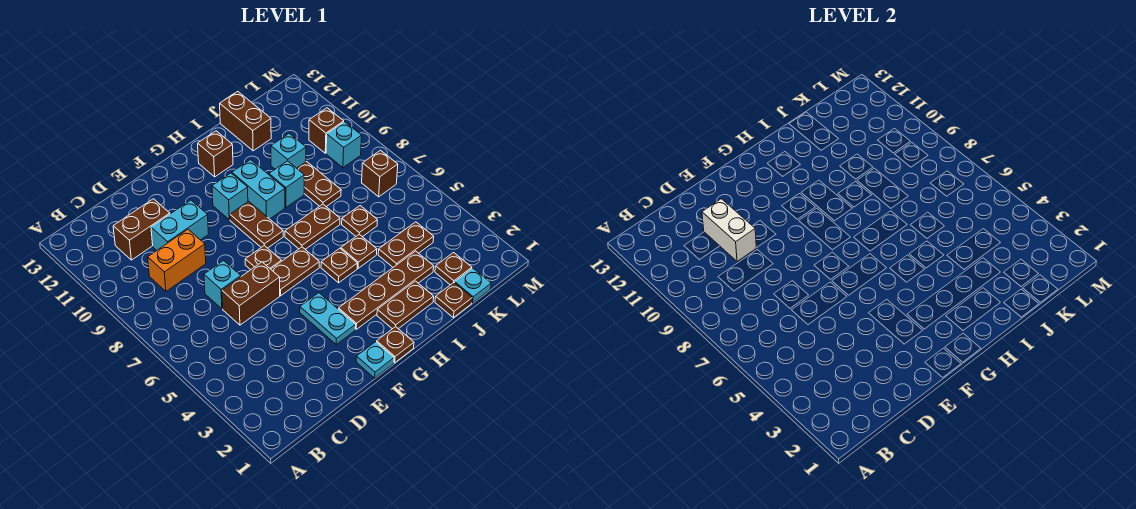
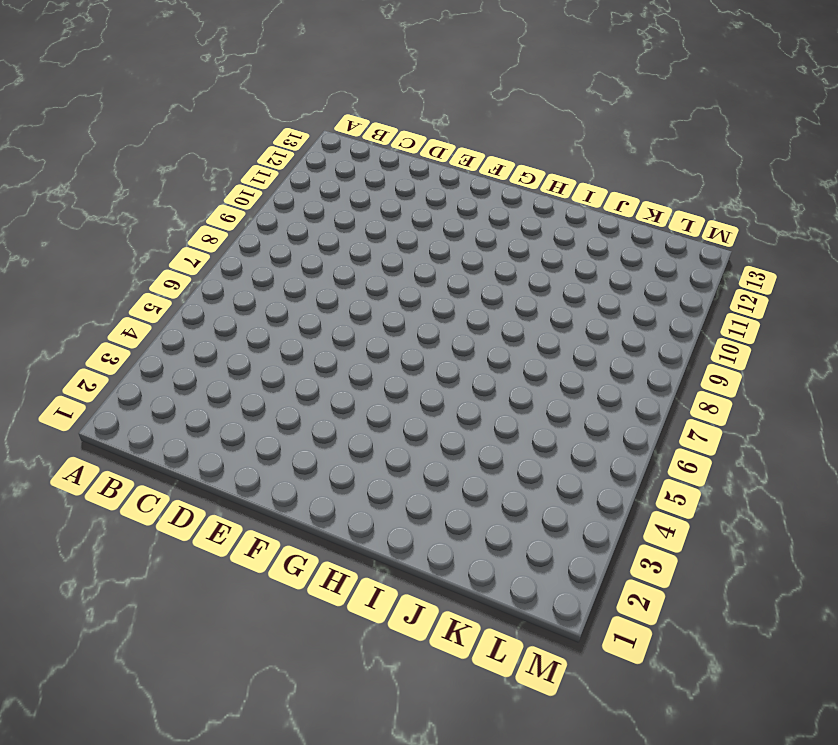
none -> orange brick C9:D9 level 1
none -> brown brick C11:D11 level 1
none -> brown brick D6:E6 level 1
none -> cyan brick D7 level 1

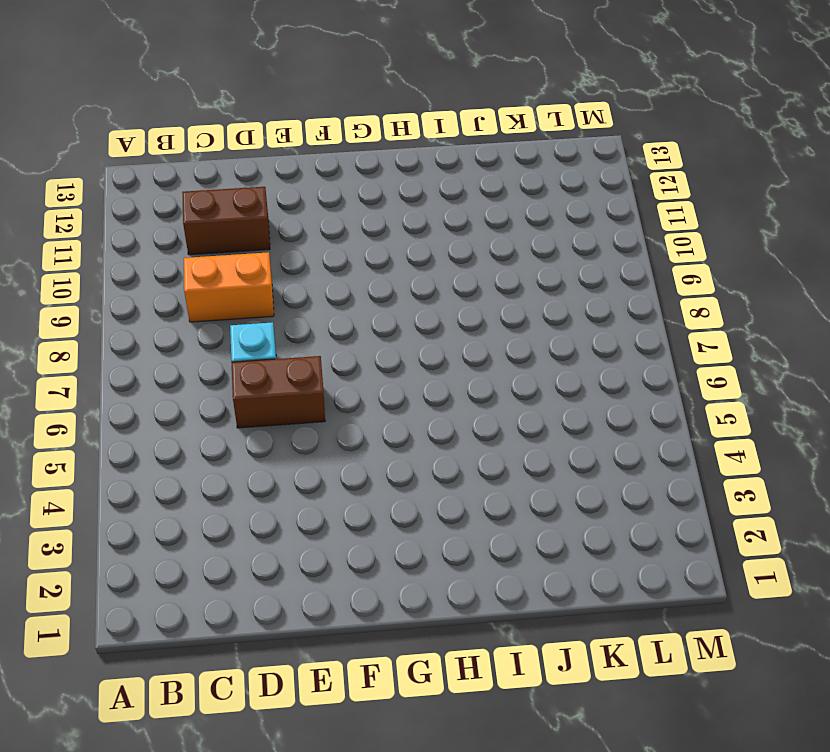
none -> cyan brick D10:E10 level 1
none -> cyan plate F1 level 1
none -> cyan plate F3:F4 level 1
none -> brown plate F6:G6 level 1

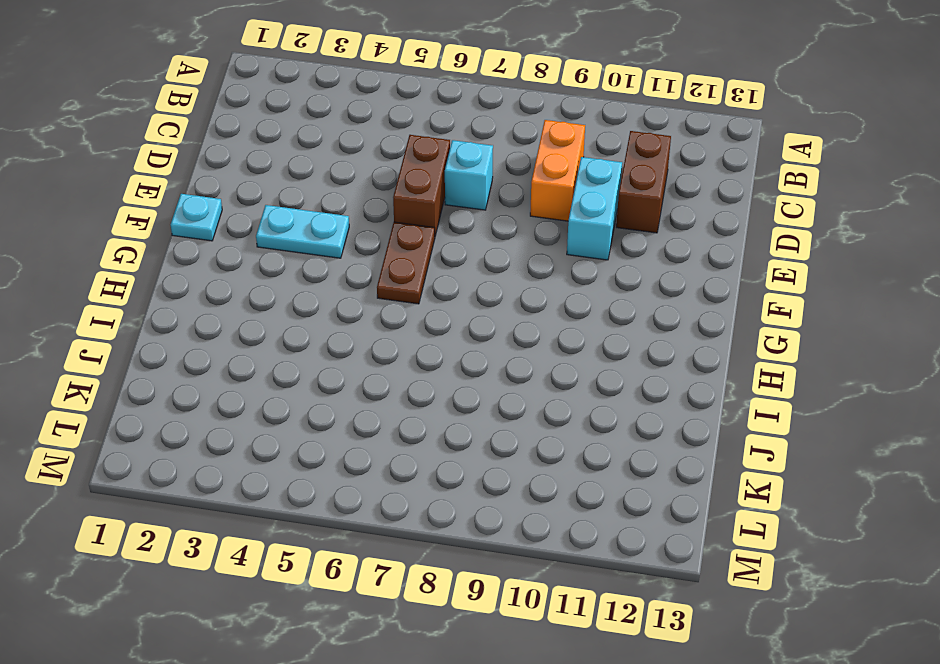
none -> brown plate F7 level 1
none -> brown plate G1 level 1
none -> brown plate G3:J3 level 1
none -> brown plate G8:G9 level 1

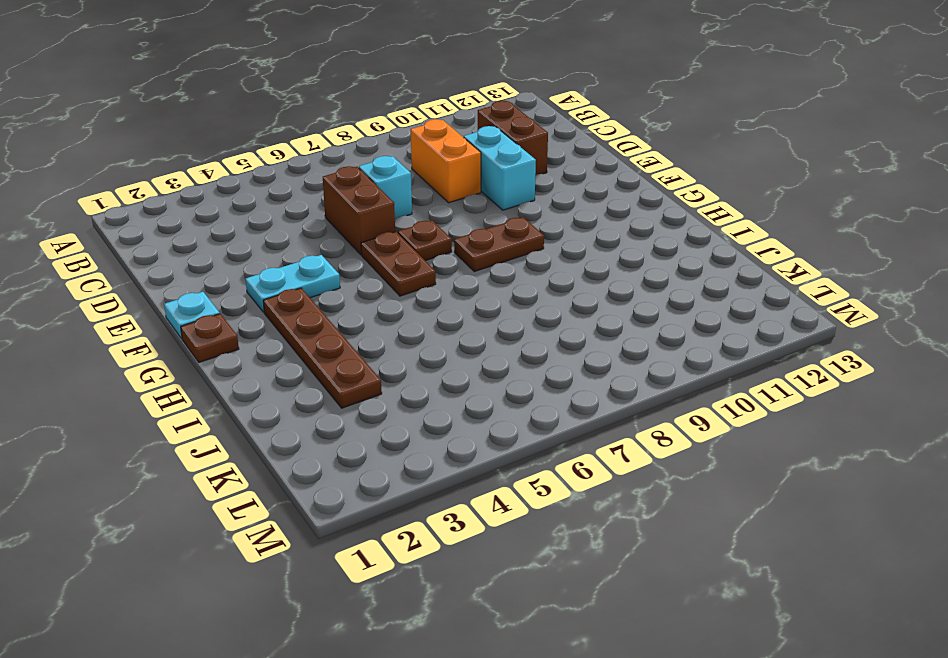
none -> cyan brick G10 level 1
none -> brown plate H2:I2 level 1
none -> brown plate H5 level 1
none -> brown plate H7:I7 level 1

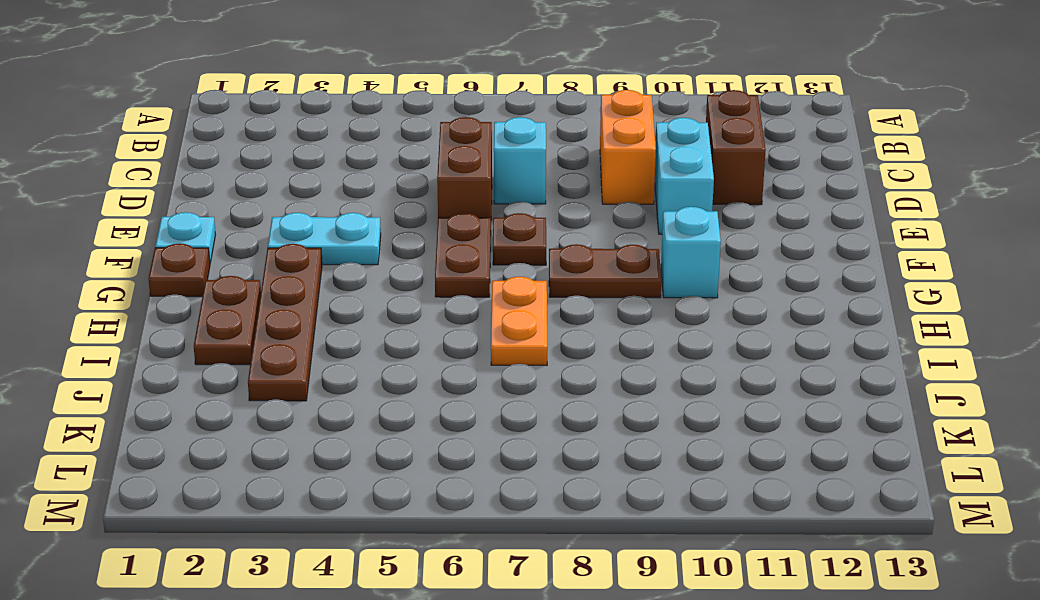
orange plate H7:I7 level 1 -> brown plate H7:I7 level 1
none -> brown plate H5 level 1
none -> cyan brick H9:H10 level 1
none -> brown brick H12 level 1
none -> brown plate I5 level 1

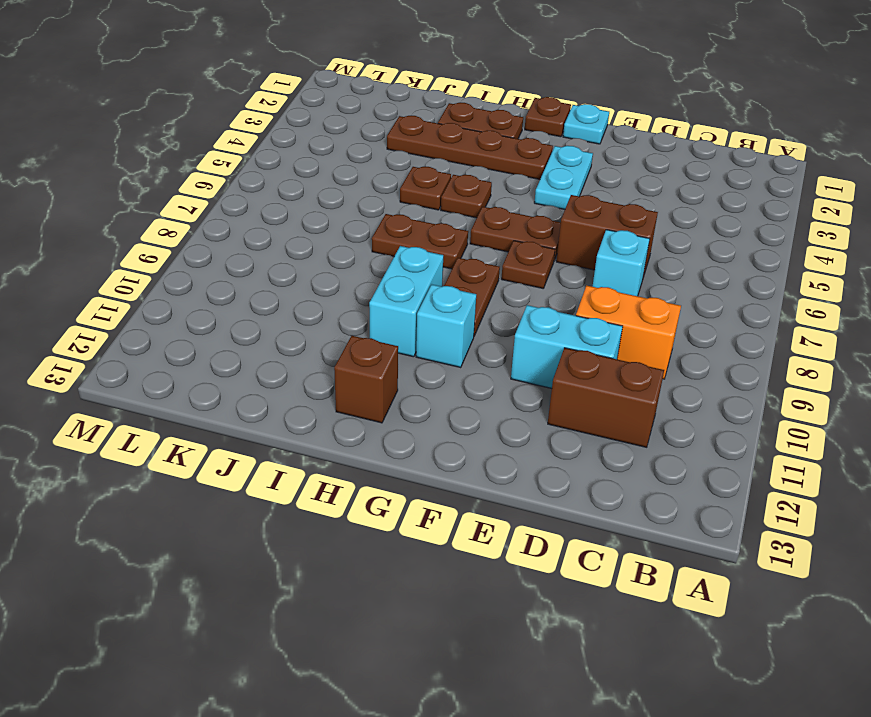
none -> cyan brick I9 level 1
none -> brown plate J1 level 1
none -> brown plate J4:K4 level 1
none -> brown plate J6 level 1

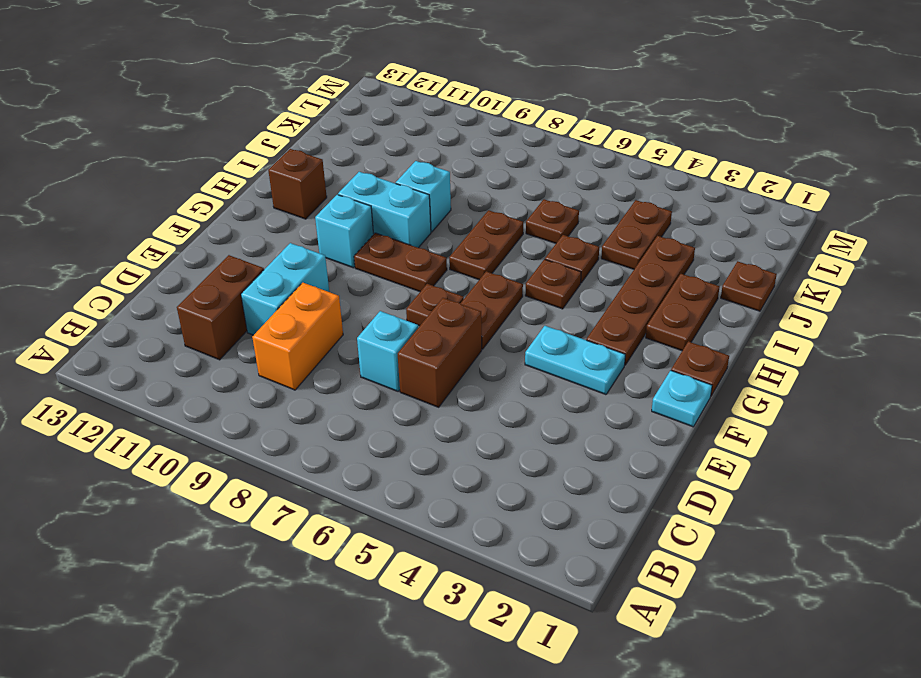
none -> brown plate J8:J9 level 1
none -> cyan brick J10 level 1
none -> brown brick J12:J13 level 1
none -> cyan plate K1 level 1

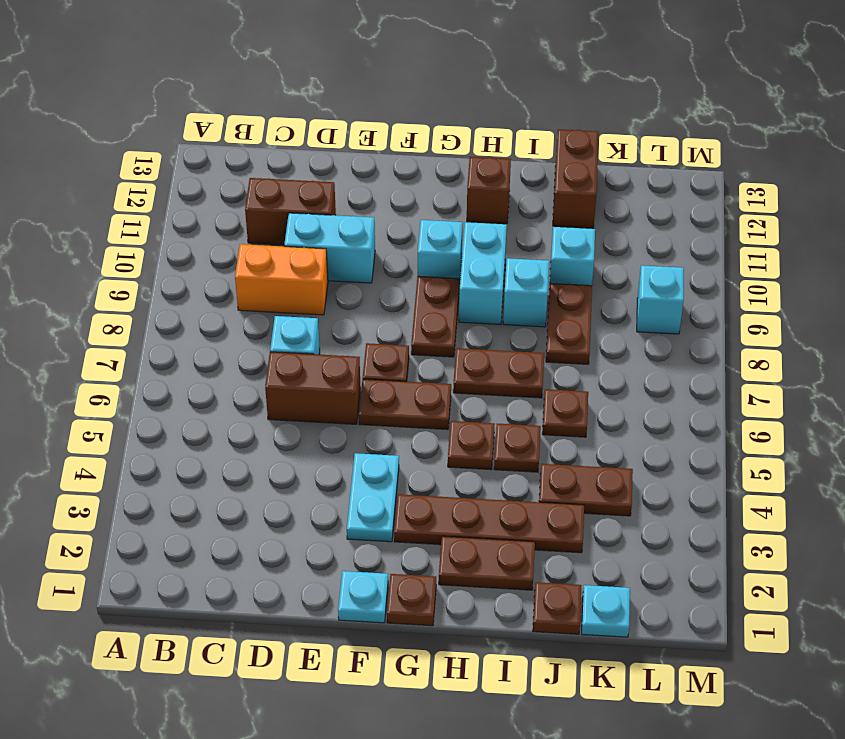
none -> brown plate K2 level 1
none -> brown brick L7 level 1
none -> brown brick L10 level 1
none -> white brick D10:D11 level 2

